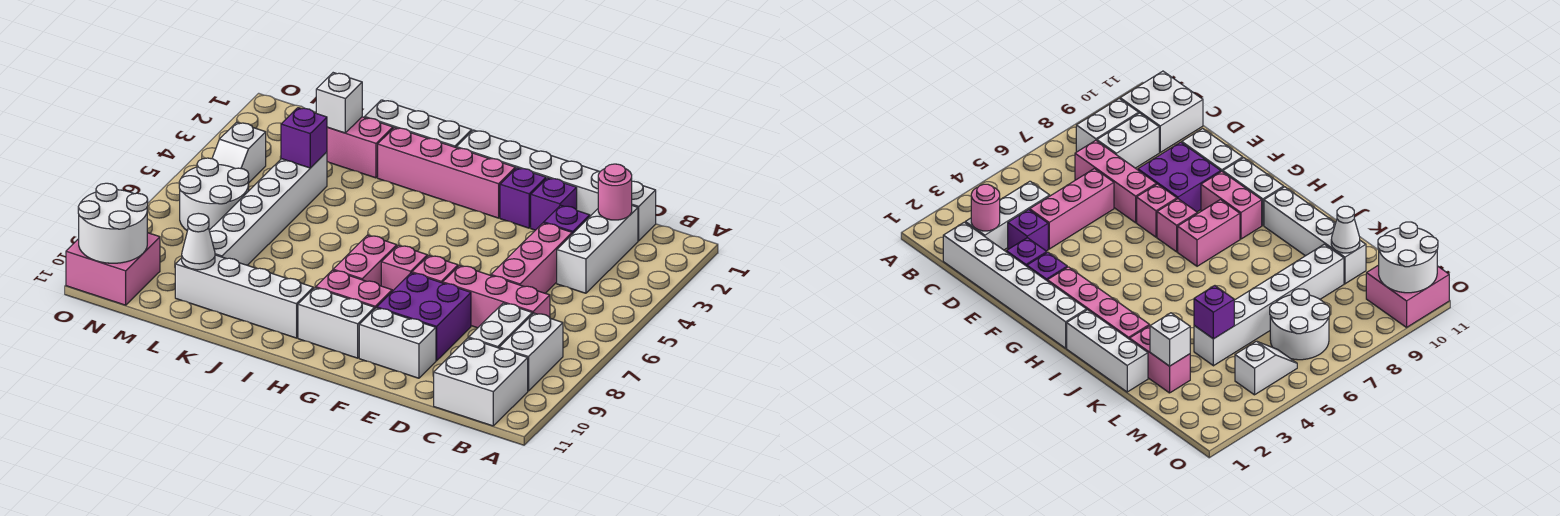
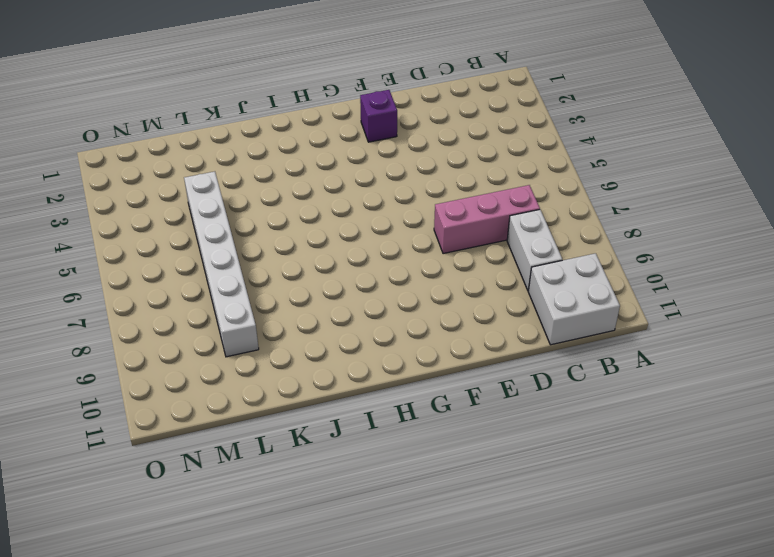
none -> white brick B8:B9 level 1
none -> white brick C1:H1 level 1
none -> white brick C2:C4 level 1
none -> purple brick D3 level 1

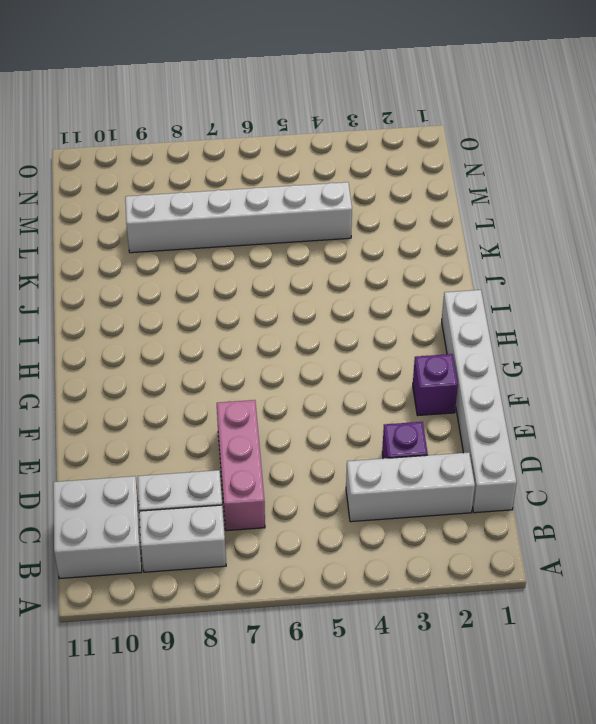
none -> pink brick D4:D6 level 1
none -> purple brick E2 level 1
none -> purple brick E8:F9 level 1
none -> white brick E10:F10 level 1

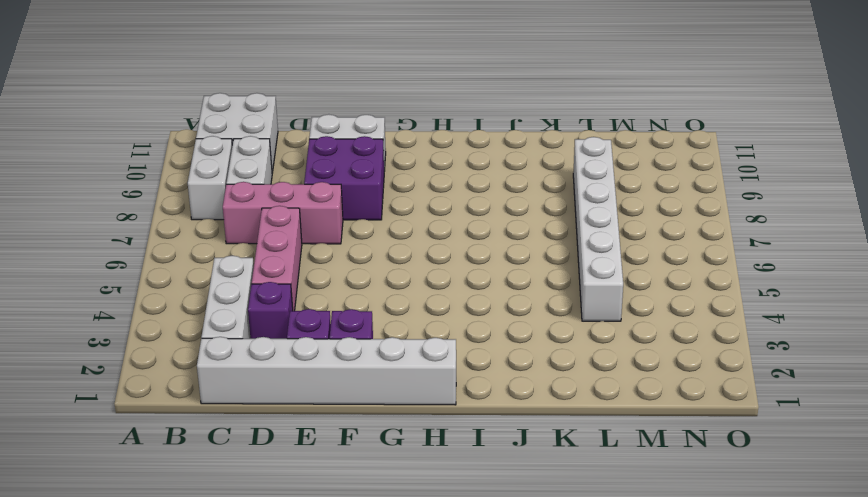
none -> pink brick F7 level 1
none -> pink brick G2:J2 level 1
none -> pink brick G7 level 1
none -> pink brick G9:H9 level 1

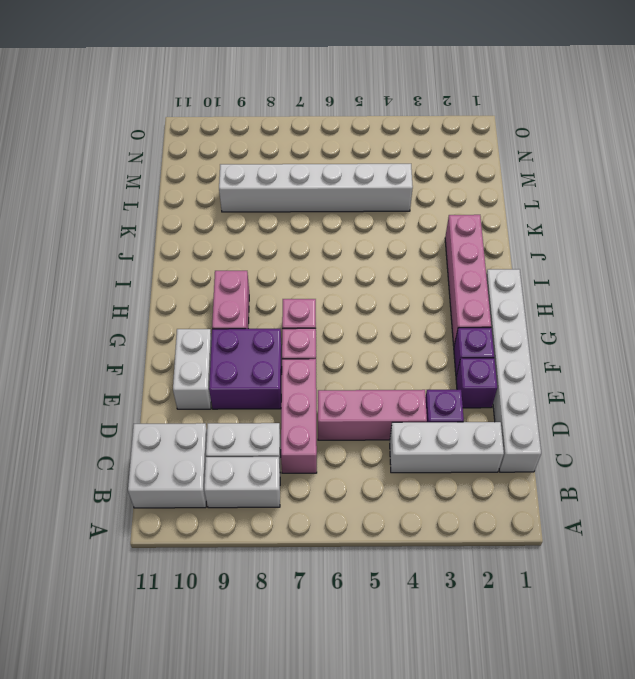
none -> white brick G10:H10 level 1
none -> pink brick H7:H8 level 1
none -> white brick I1:K1 level 1
none -> white brick I10:L10 level 1

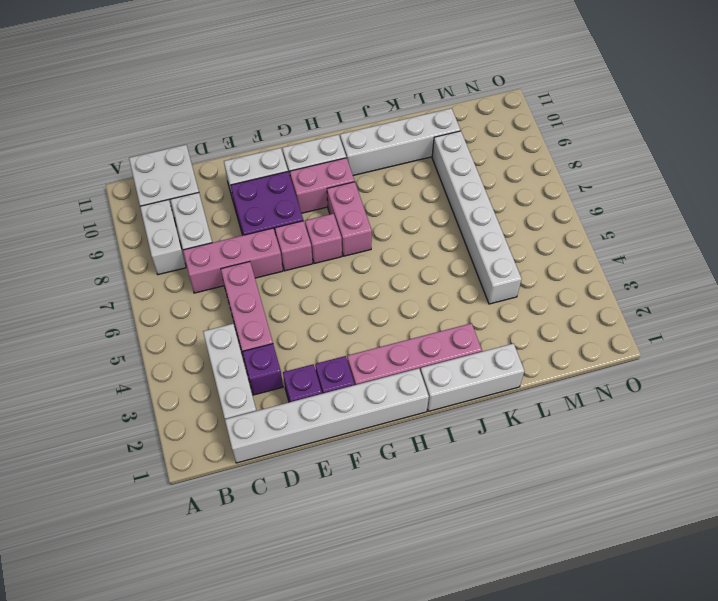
none -> pink brick K2:L2 level 1
none -> white round brick M6:N7 level 1
none -> white slope N4:N5 level 1 top 4
none -> pink brick N10:O11 level 1

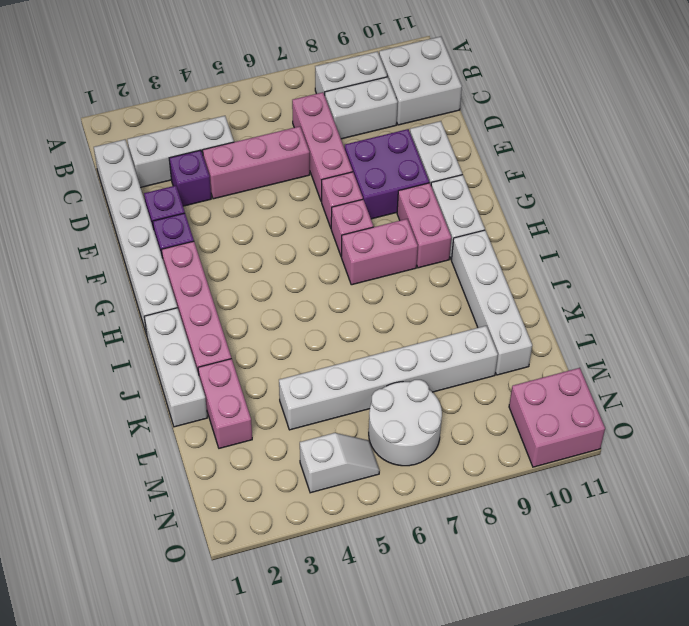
none -> pink round brick C2 level 2
none -> white brick L2 level 2
none -> purple brick L4 level 2
none -> white cone L10 level 2

